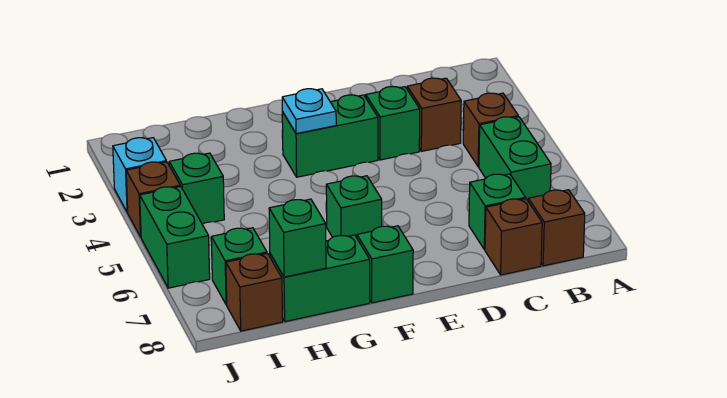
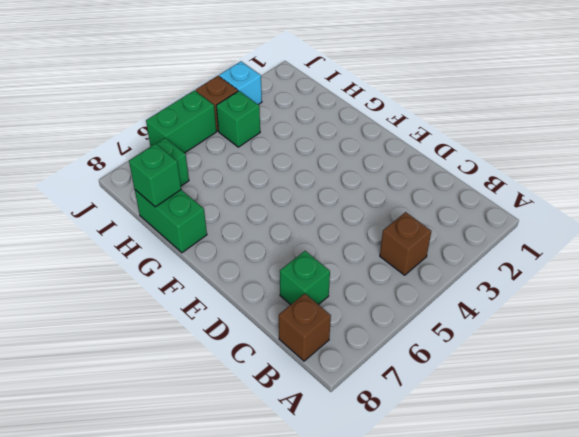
none -> green brick B5:B6 level 1
none -> brown brick C3 level 1
none -> brown brick C8 level 1

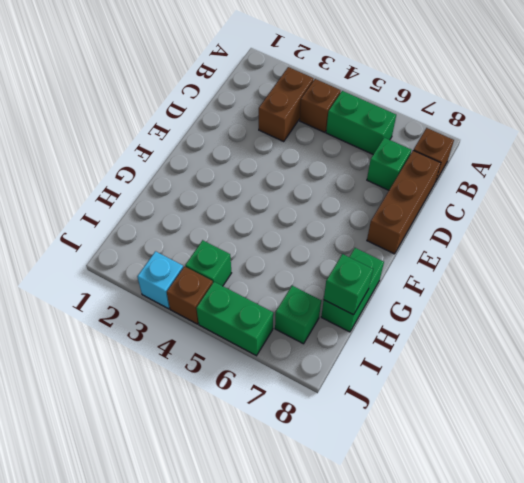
brown brick B3:C3 level 1 -> brown brick C3 level 1
brown brick C8:E8 level 1 -> brown brick C8 level 1
none -> green brick D3 level 1
none -> green brick E3:F3 level 1
none -> green brick F6 level 1

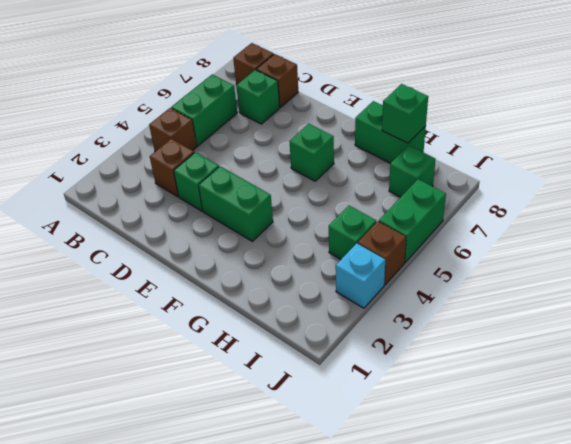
none -> green brick F8 level 1
none -> brown brick I8 level 1
none -> cyan plate F3 level 2

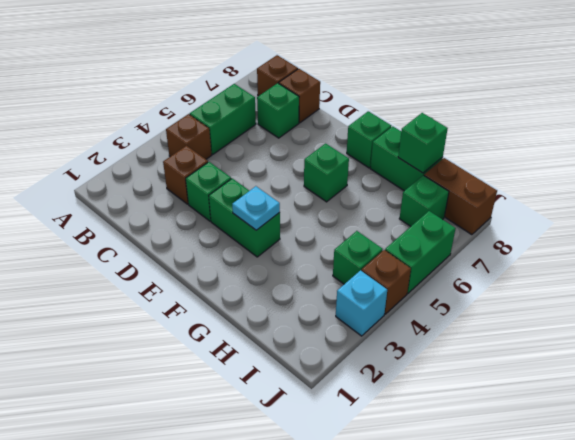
brown brick I8:J8 level 1 -> brown brick I8 level 1

